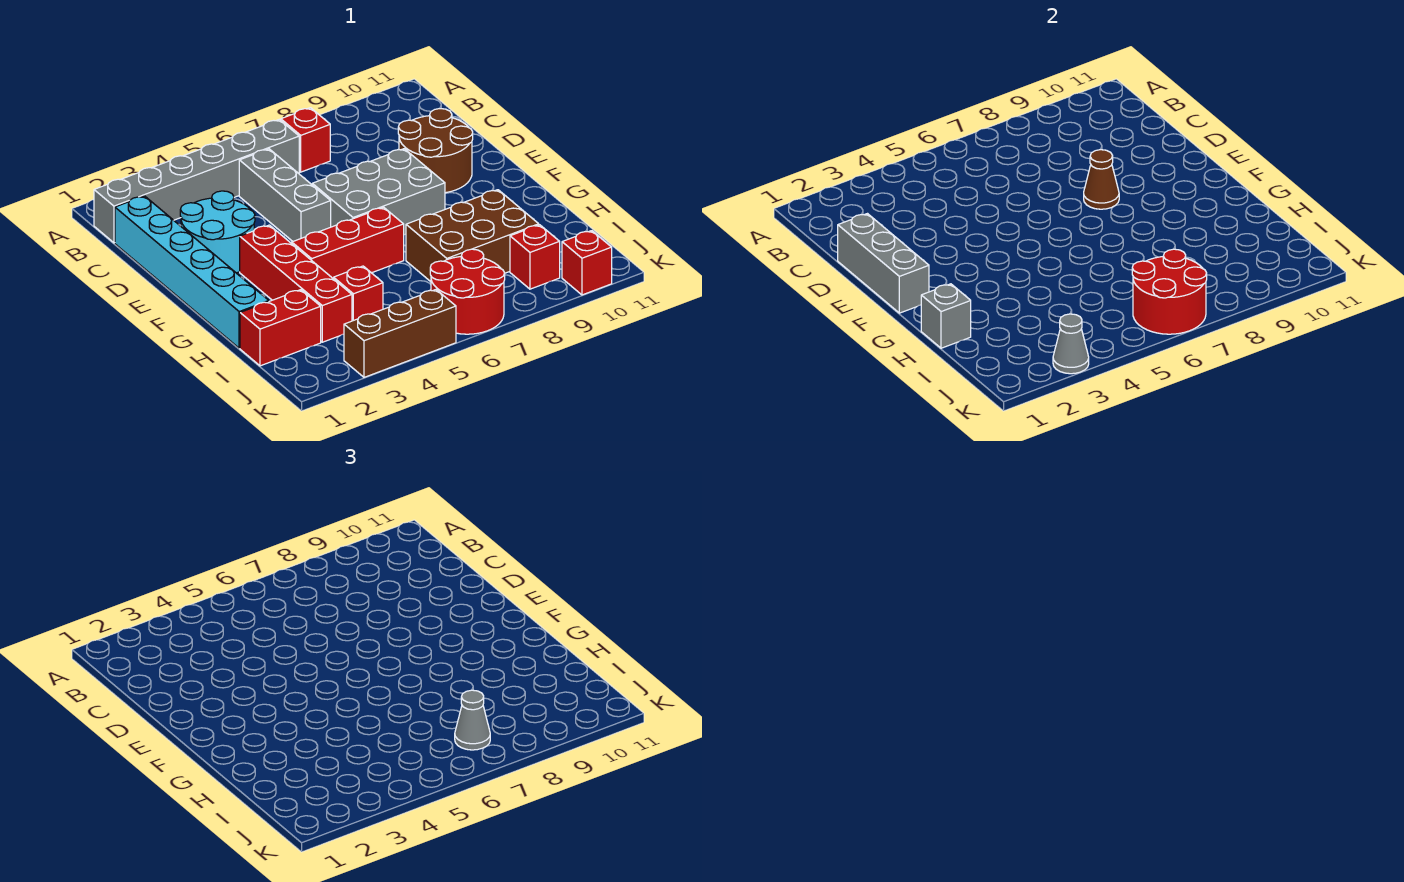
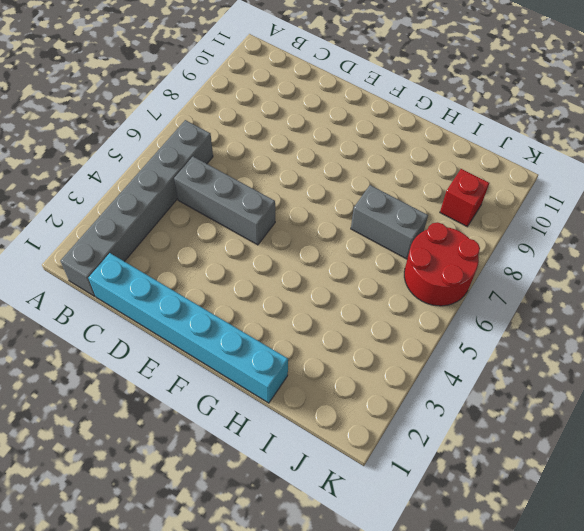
grey brick H7:I7 level 1 -> brown brick H7:I9 level 1
none -> red brick B7 level 1
none -> cyan round brick D2:E3 level 1
none -> brown round brick D9:E10 level 1

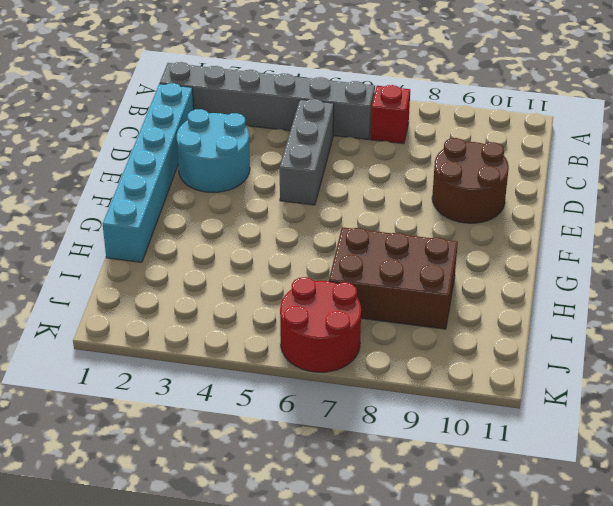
none -> grey brick E6:F8 level 1
none -> red brick F3:I3 level 1
none -> red brick G4:G6 level 1

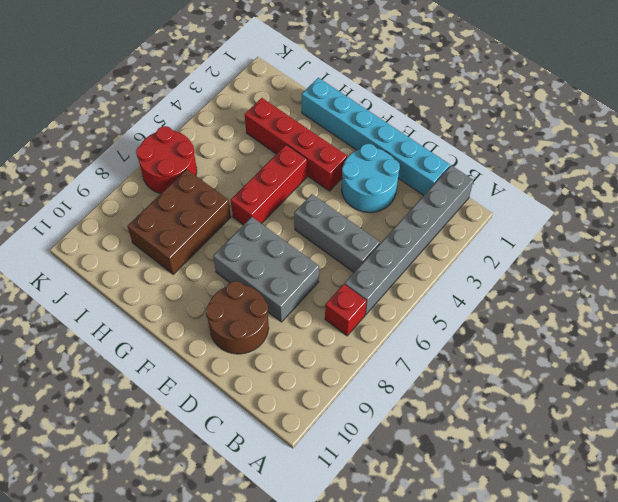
grey brick D7:F8 level 1 -> grey brick E6:F8 level 1
none -> red brick I1:I2 level 1
none -> red brick I4 level 1
none -> red brick J9 level 1

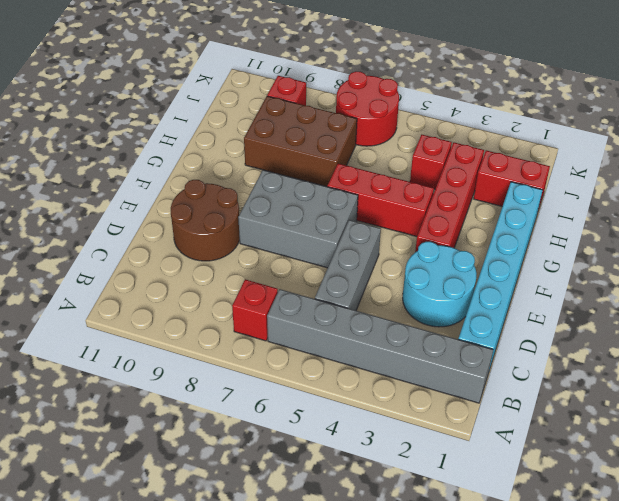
none -> brown brick K3:K5 level 1
none -> red brick K10 level 1
none -> grey brick D1:F1 level 2

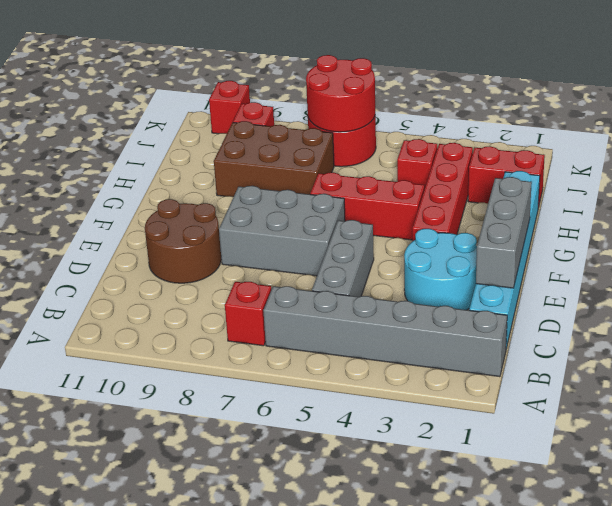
none -> brown brick K3:K5 level 1
none -> brown cone E8 level 2
none -> grey brick H1 level 2

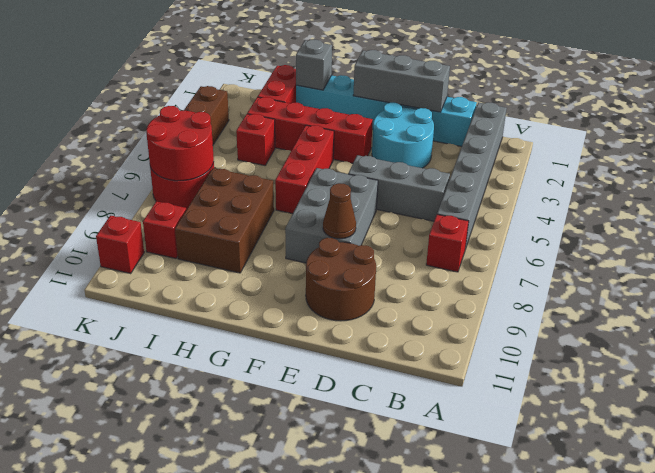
none -> grey cone K3 level 2
none -> grey cone J7 level 3

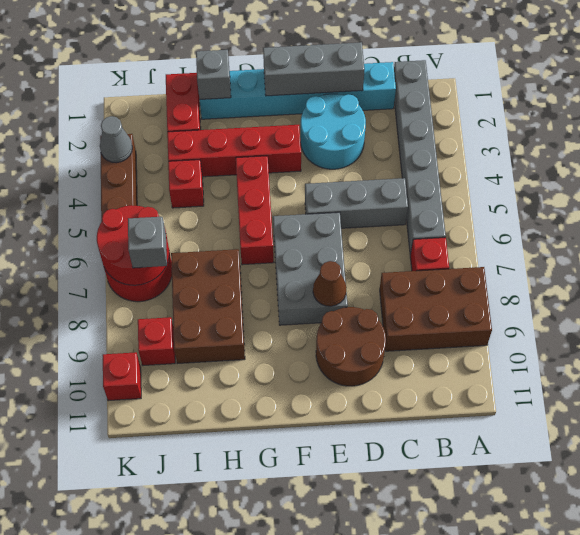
brown brick A8:C9 level 1 -> none
grey brick J7 level 3 -> grey cone J7 level 3

